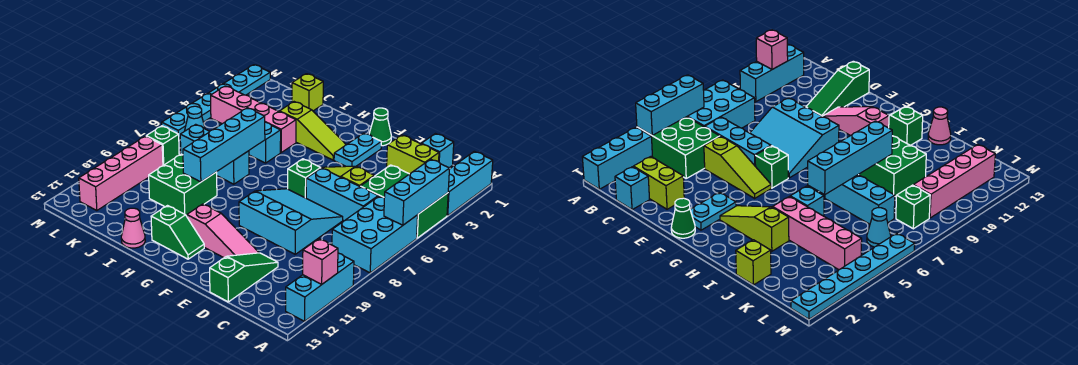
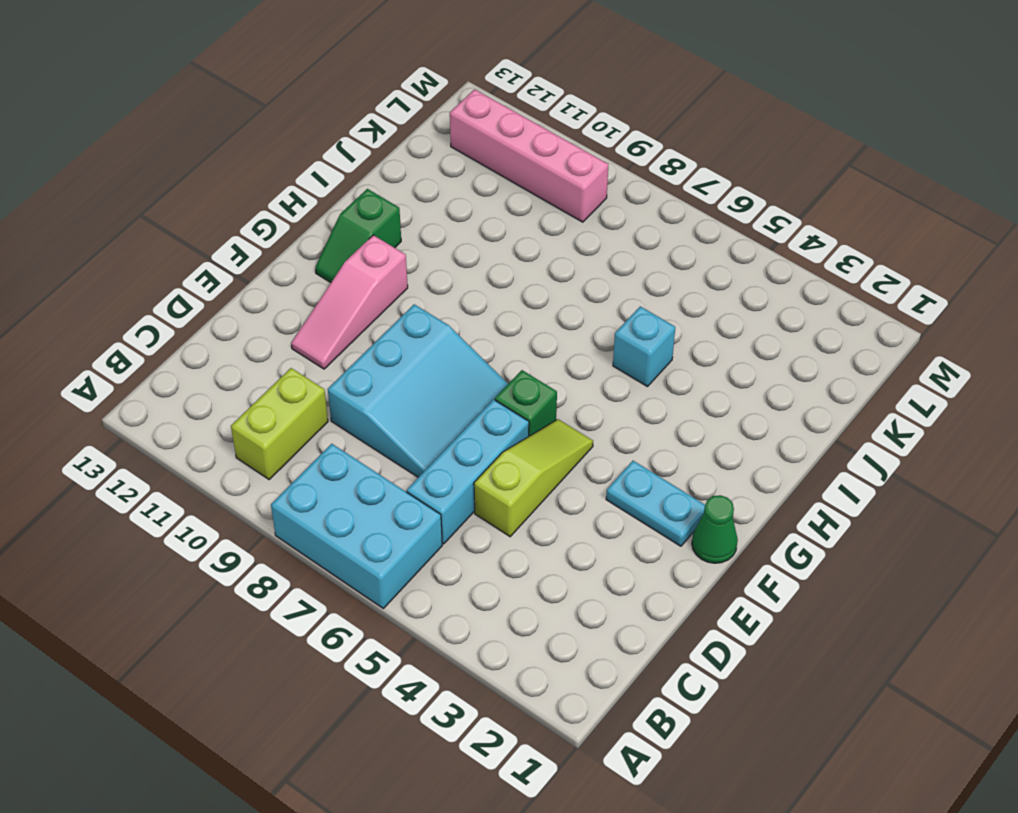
lime brick B10:C10 level 1 -> lime brick C2:D2 level 1
none -> cyan brick A1:A3 level 1
none -> green brick A4:C5 level 1
none -> cyan brick A10:A12 level 1

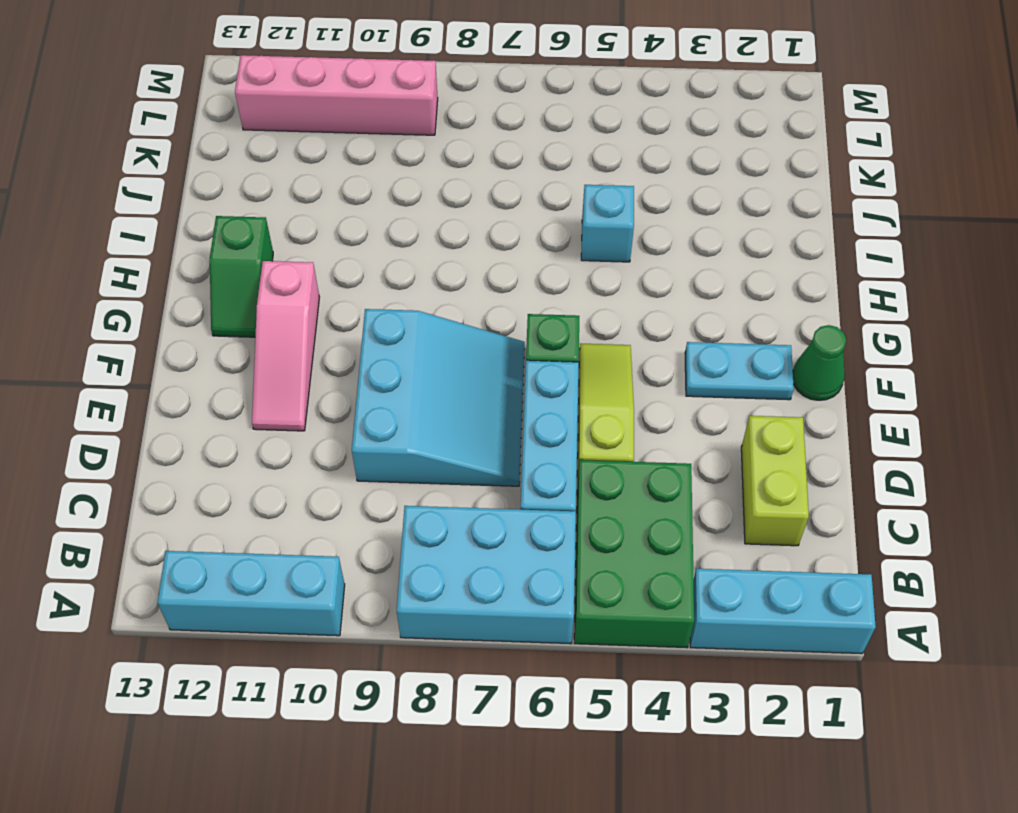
none -> cyan brick C1 level 1
none -> green slope D11:D13 level 1 top 13
none -> lime slope G3:I3 level 1 top I

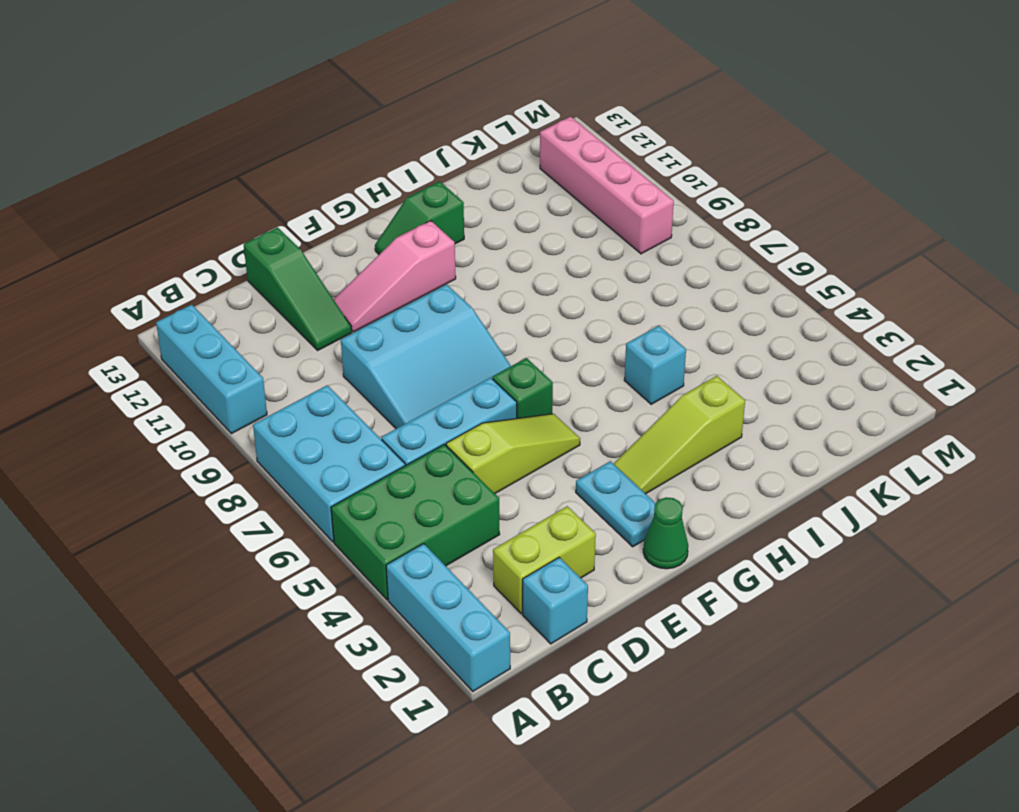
none -> pink brick I4:L4 level 1
none -> cyan brick I7:K7 level 1
none -> green brick I9:J10 level 1

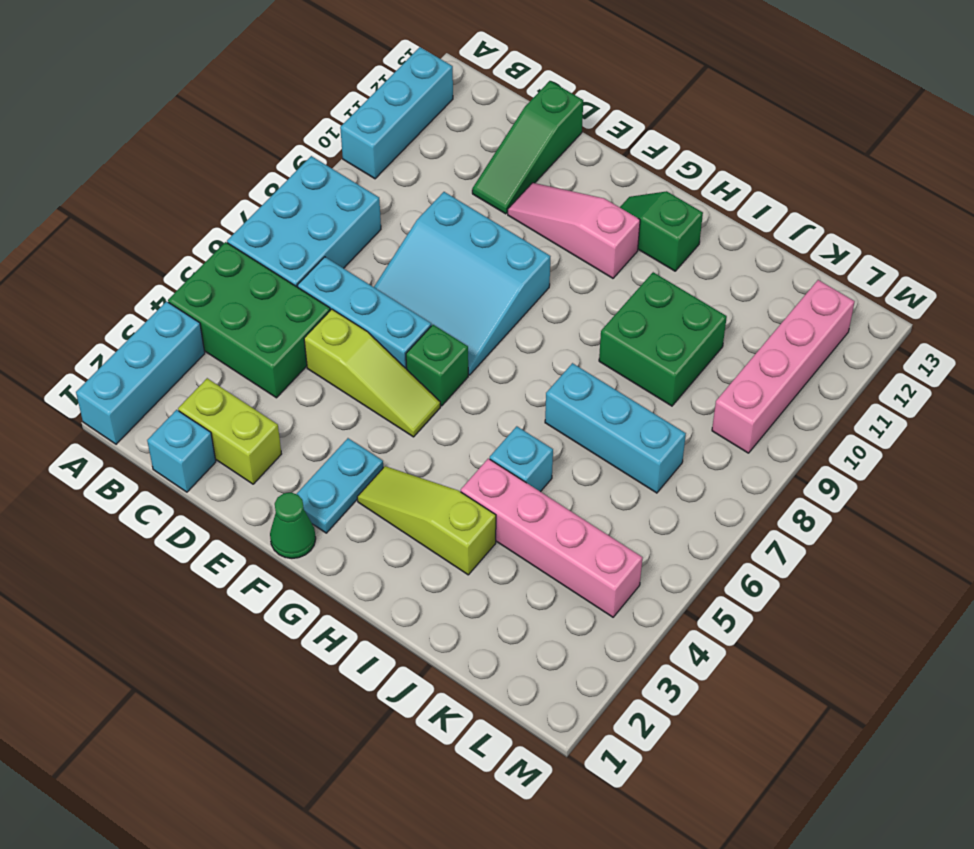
none -> pink cone I13 level 1
none -> lime brick J1 level 1
none -> cyan cone L6 level 1

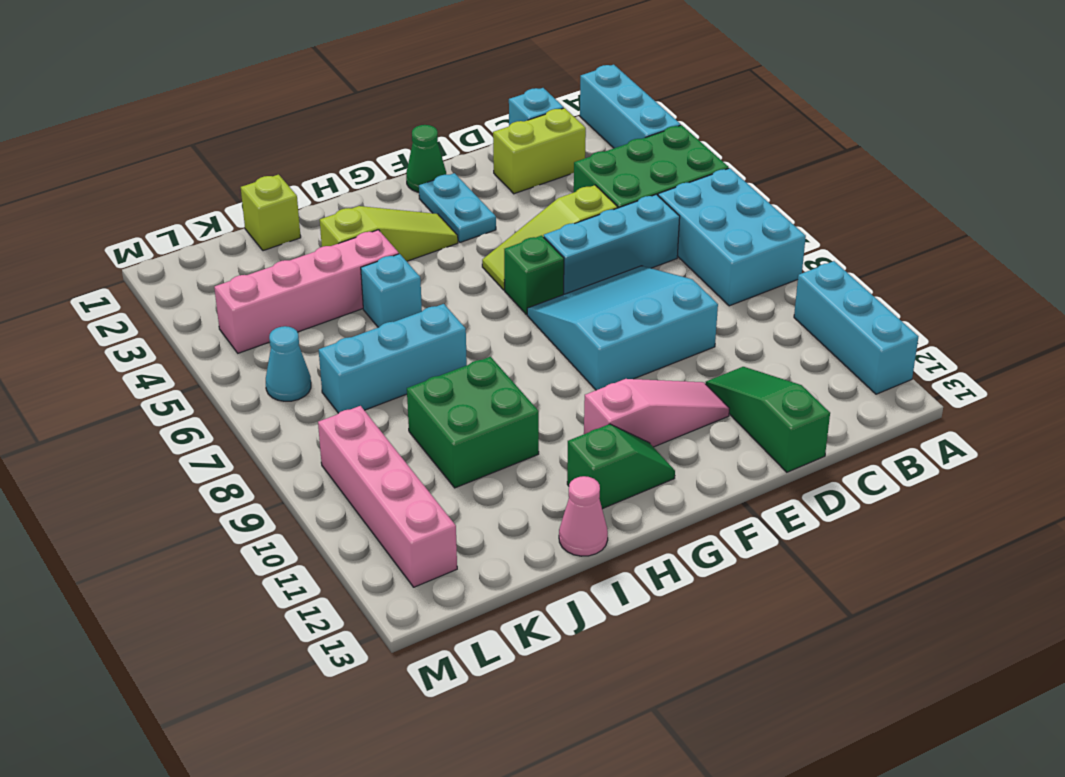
none -> green brick L8 level 1
none -> cyan plate M1:M6 level 1
none -> cyan brick A4:A6 level 2

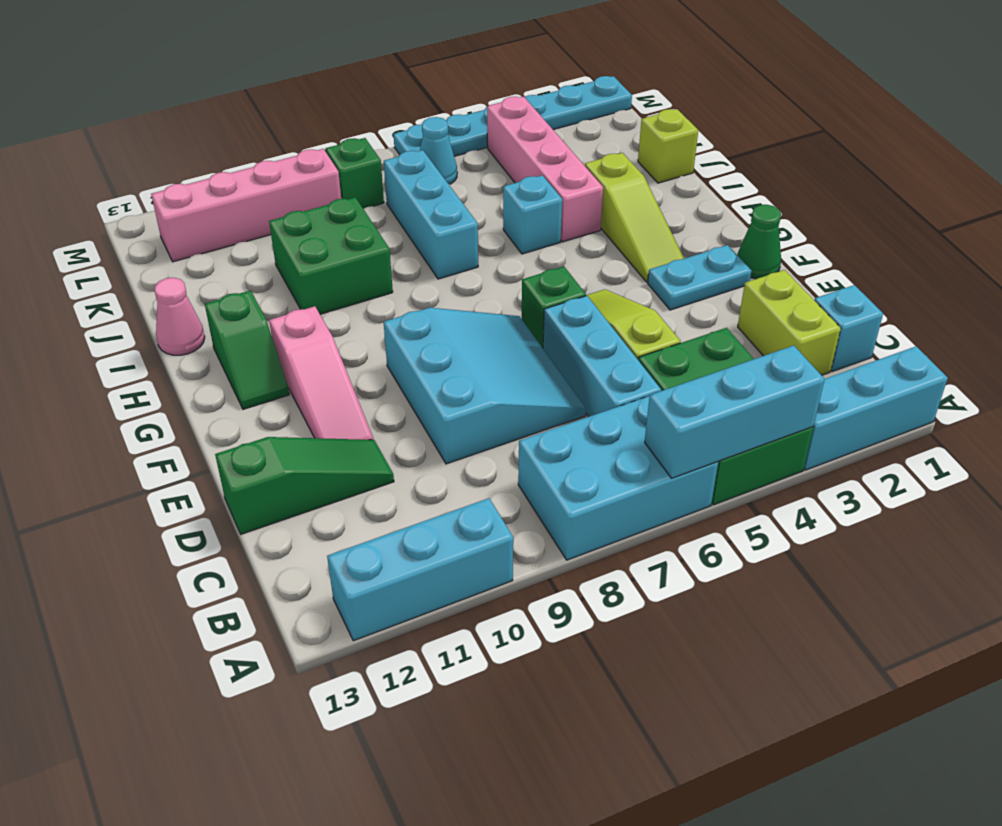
none -> pink brick A11 level 2
none -> cyan brick I6:I9 level 2

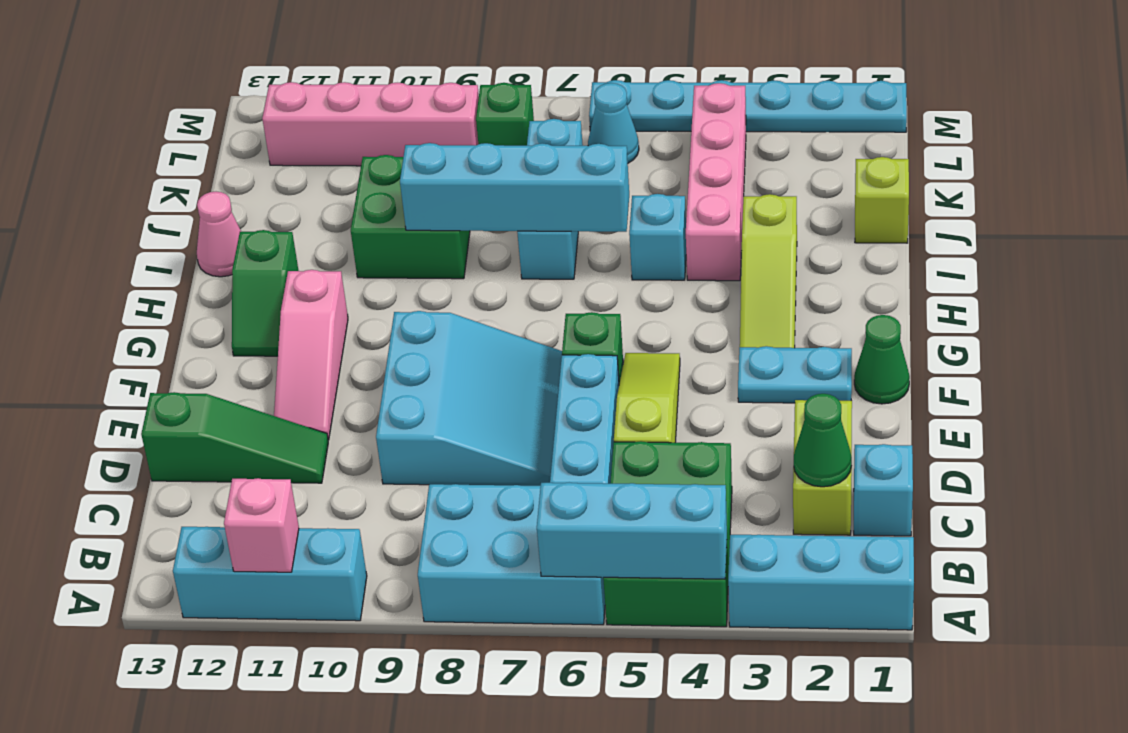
green cone C2 level 2 -> none

